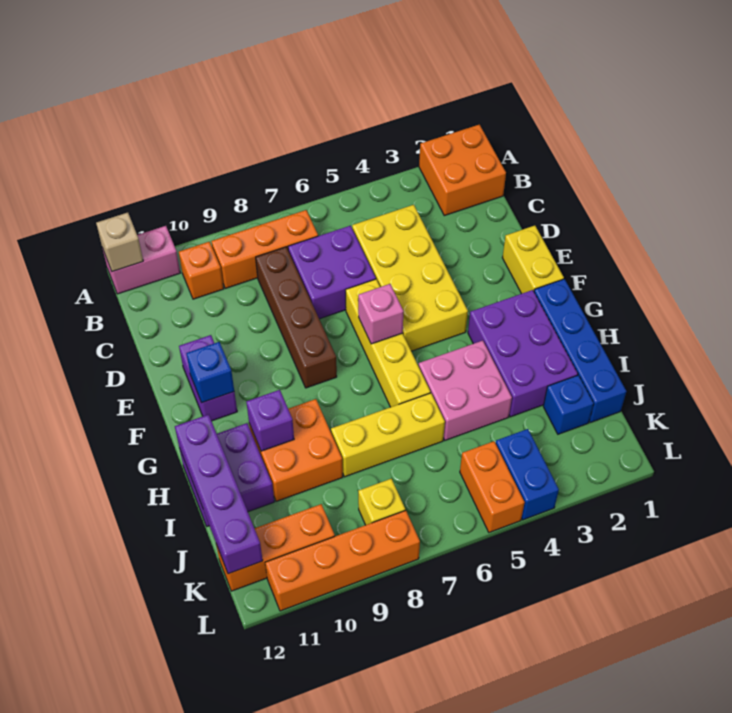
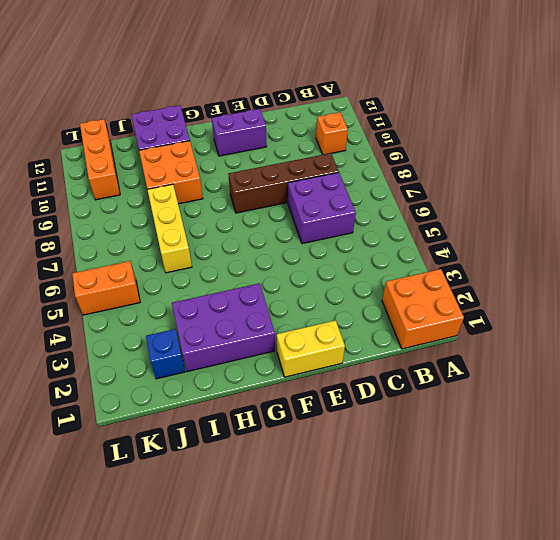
none -> pink brick A11:A12 level 1
none -> orange brick B7:B9 level 1
none -> yellow brick C4:F5 level 1

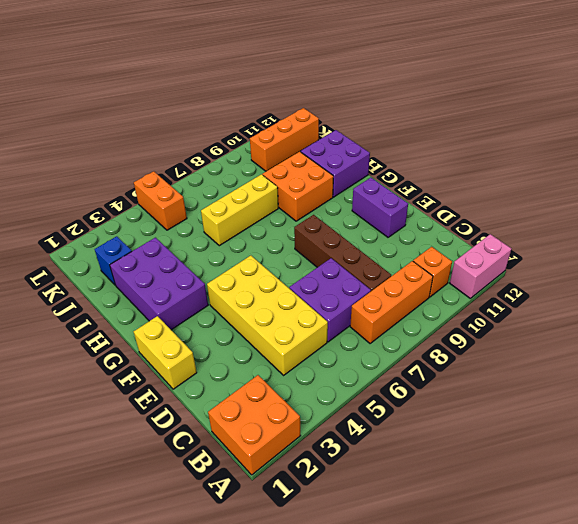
none -> yellow brick E6:H6 level 1
none -> blue brick G1:J1 level 1
none -> pink brick H4:I5 level 1

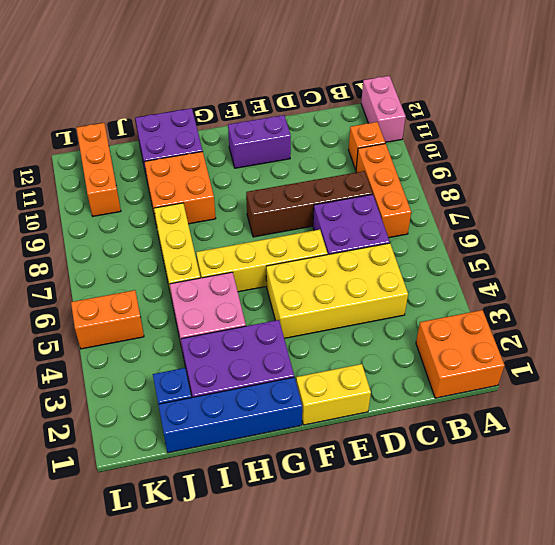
none -> blue brick K4:L4 level 1
none -> yellow brick K8 level 1
none -> orange brick L8:L11 level 1

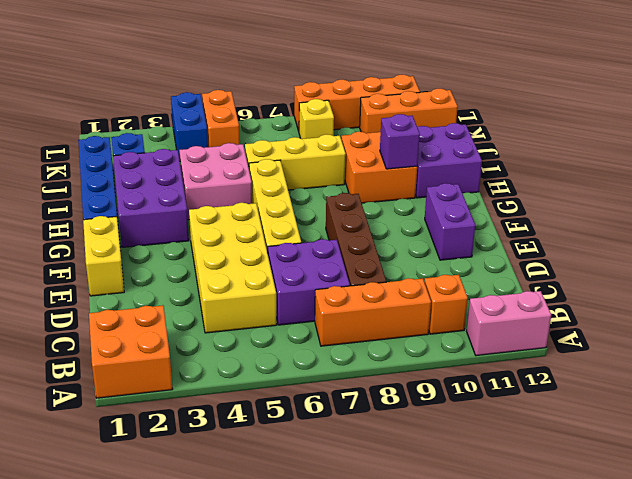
none -> tan brick A12 level 2
none -> pink brick F6 level 2
none -> blue brick F11 level 2

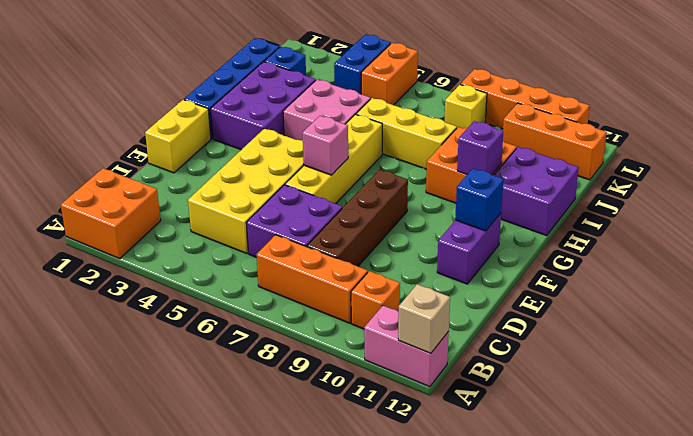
none -> purple brick H12:K12 level 2

